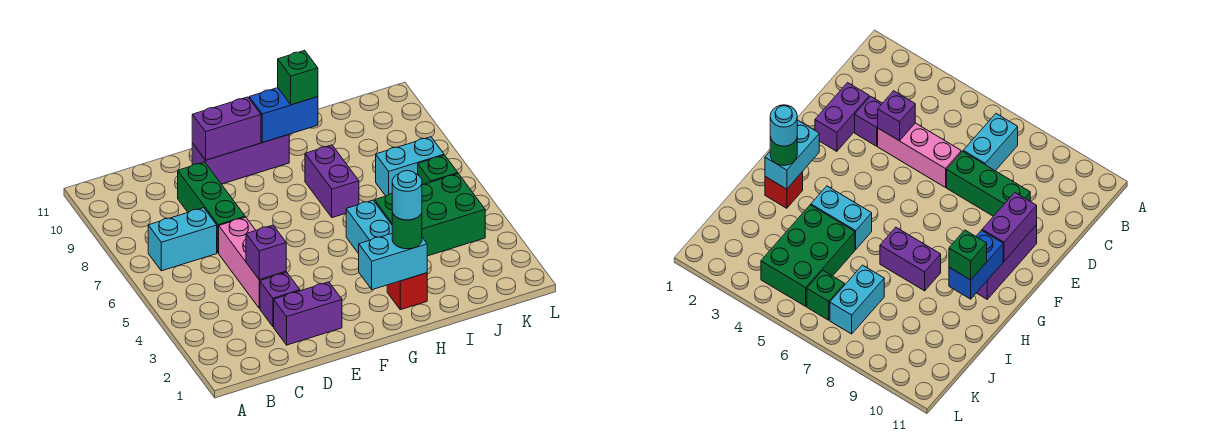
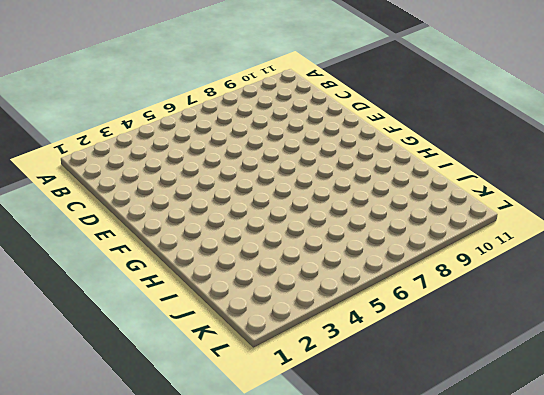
none -> cyan brick B7:C7 level 1
none -> purple brick D2:E2 level 1
none -> purple brick D3 level 1

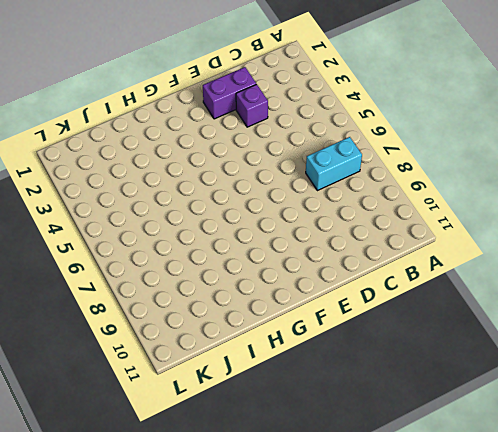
none -> pink brick D4:D6 level 1
none -> green brick D7:D9 level 1
none -> purple brick E10:G10 level 1

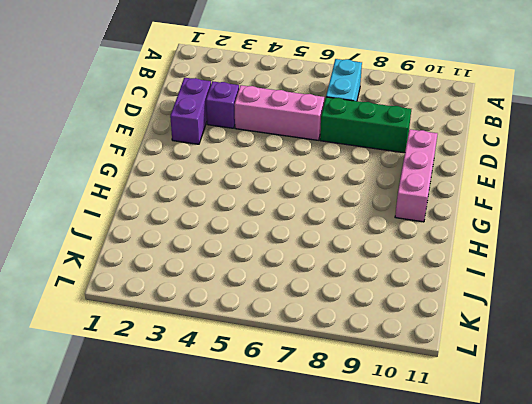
pink brick E10:G10 level 1 -> purple brick E10:G10 level 1
none -> red brick H2 level 1
none -> cyan brick H4:H5 level 1
none -> purple brick H7:H8 level 1

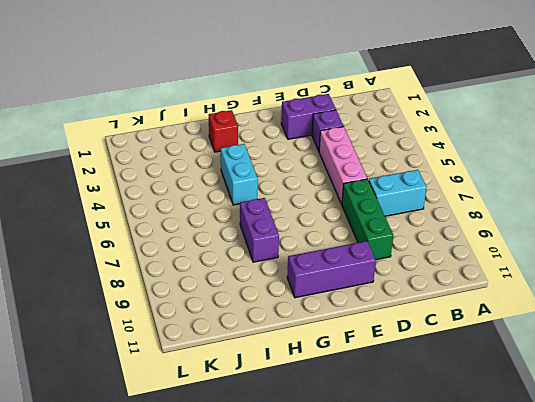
none -> green brick I4:K5 level 1
none -> cyan brick J7:K7 level 1
none -> green brick K6 level 1

